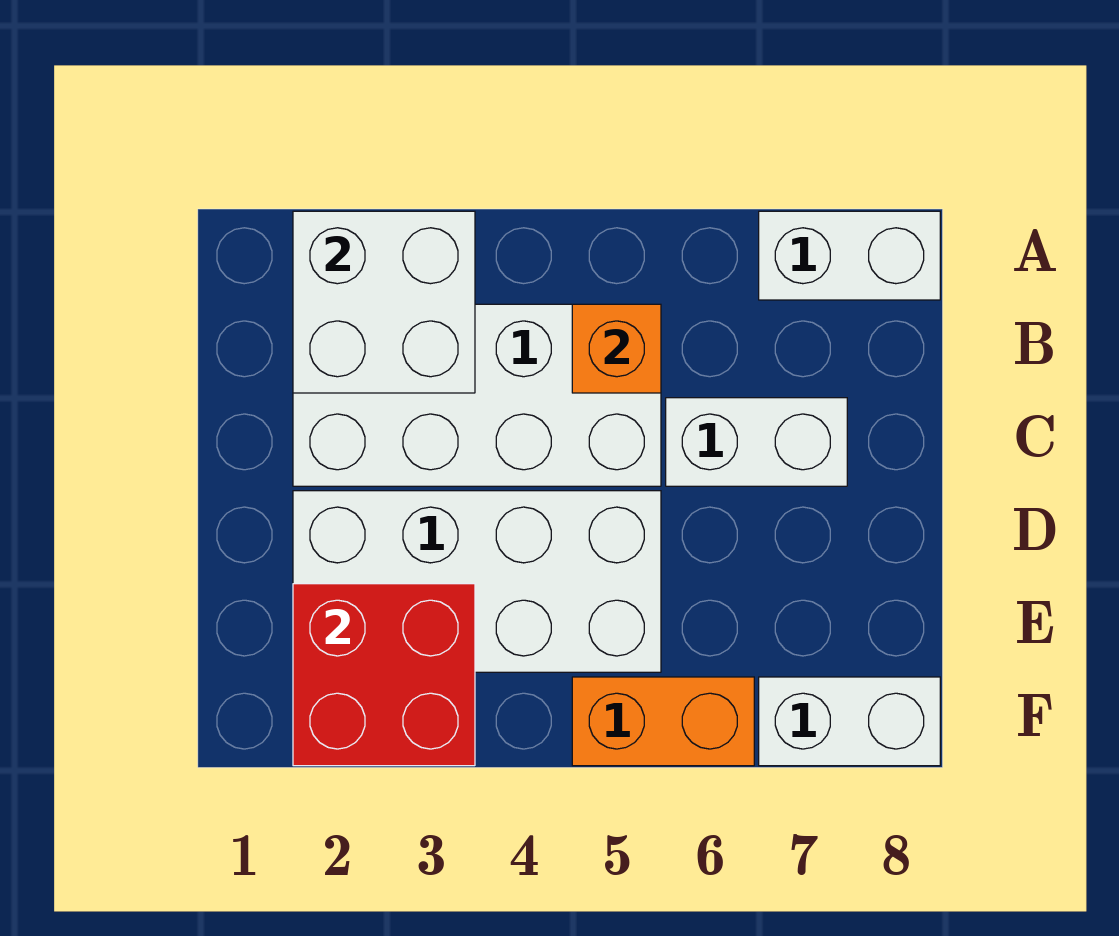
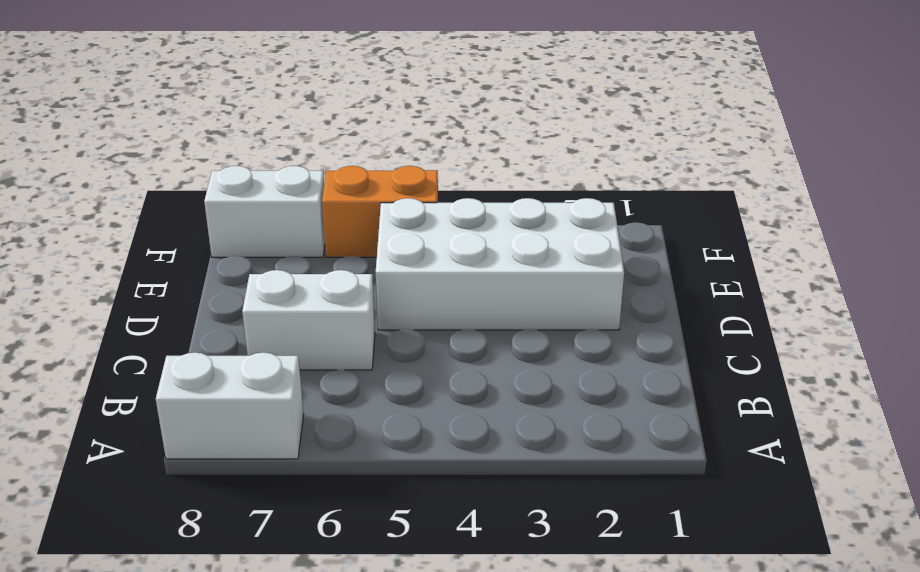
none -> white brick B2:C5 level 1
none -> white brick A2:B3 level 2

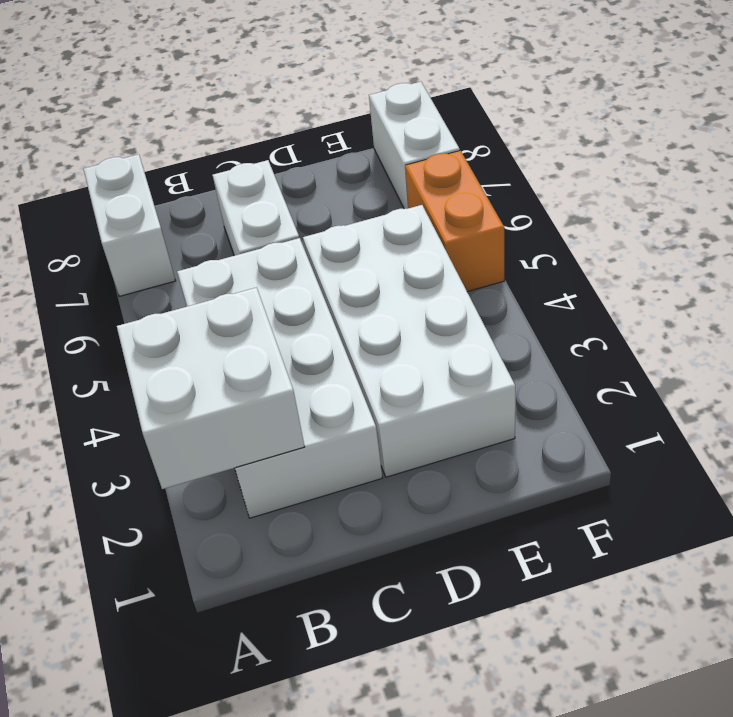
none -> orange brick B5 level 2
none -> red brick E2:F3 level 2

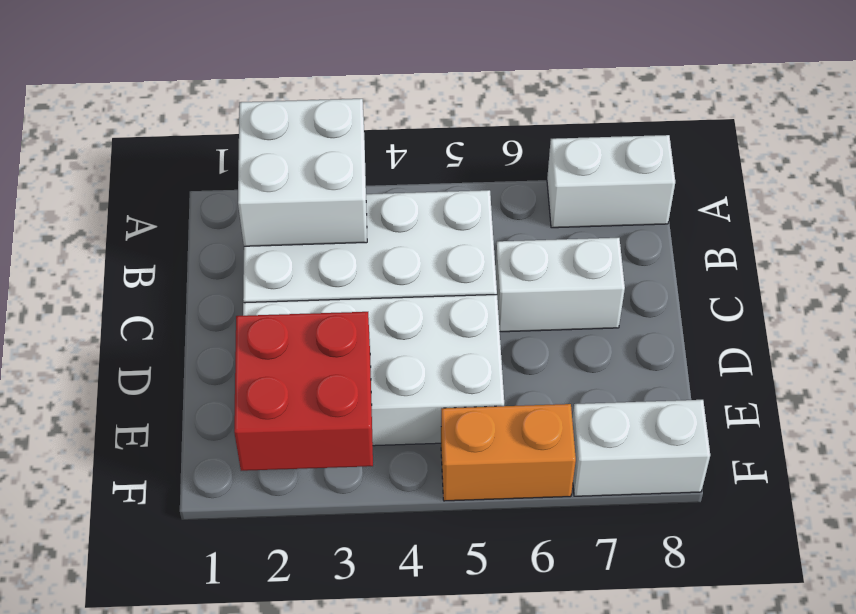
none -> orange brick B5 level 2

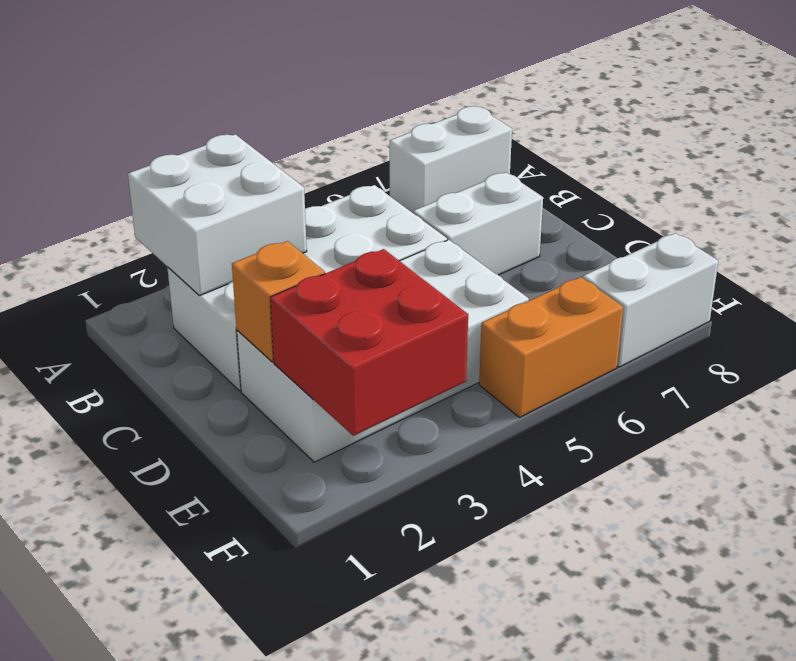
orange brick D2 level 2 -> orange brick B5 level 2

